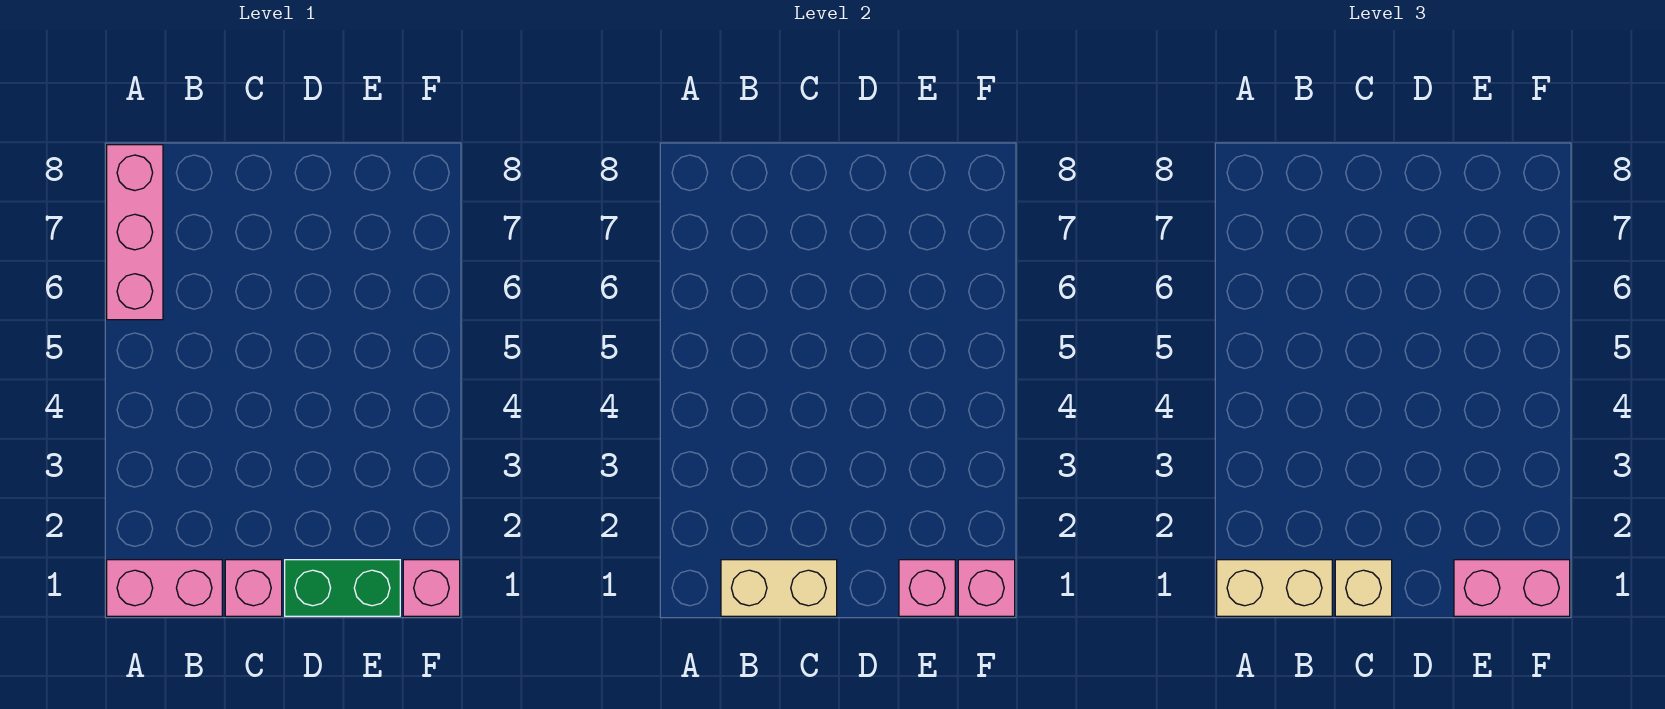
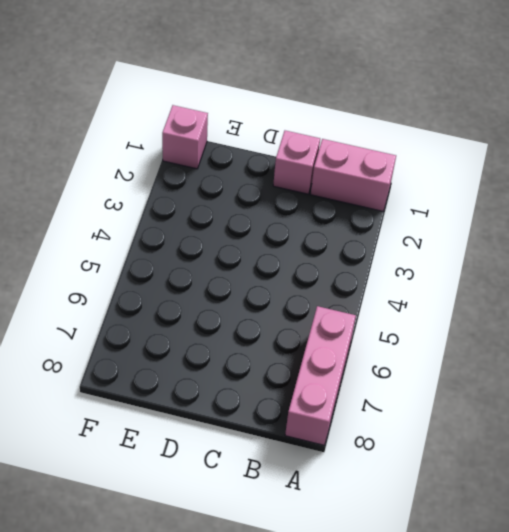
none -> green brick D1:E1 level 1
none -> tan brick B1:C1 level 2

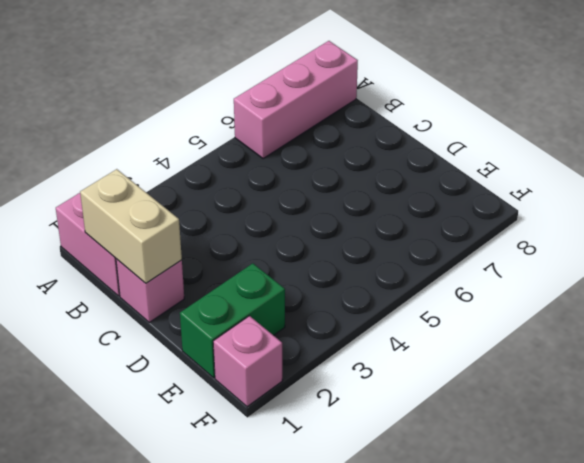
green brick E1:E2 level 1 -> green brick D1:E1 level 1
none -> pink brick E1 level 2
none -> pink brick F1 level 2

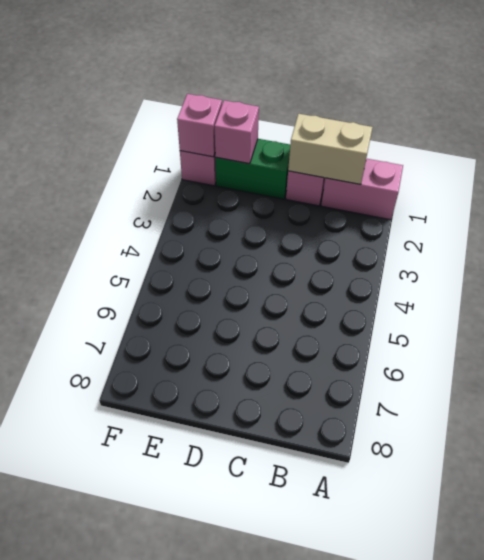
none -> pink brick A6:A8 level 1
none -> tan brick A1:B1 level 3

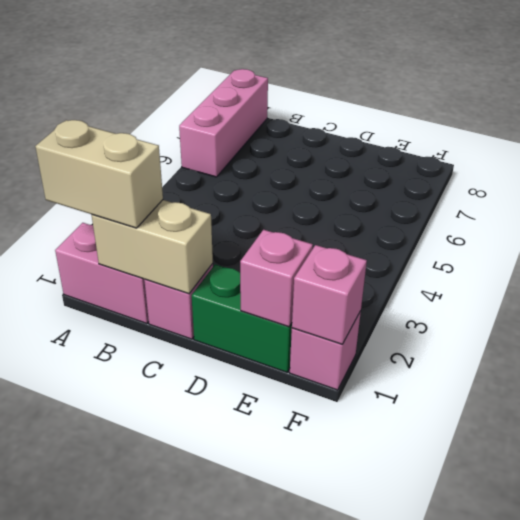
none -> tan brick C1 level 3
none -> pink brick E1:F1 level 3

